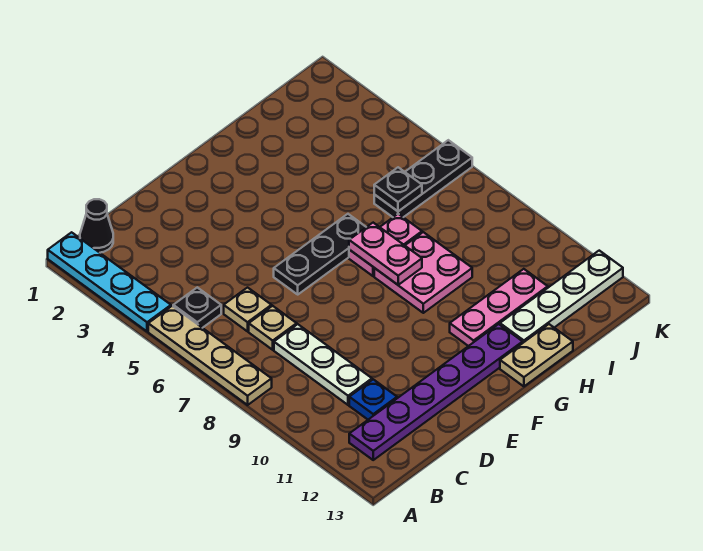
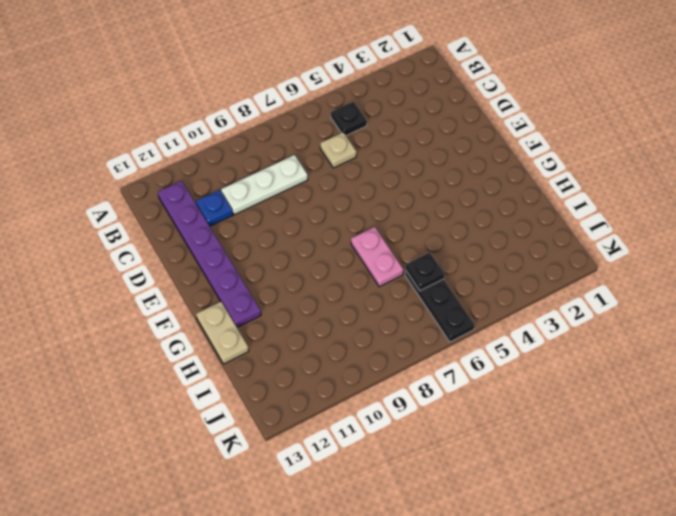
none -> cyan plate A1:A4 level 1
none -> tan plate A5:A8 level 1
none -> black cone B1 level 1

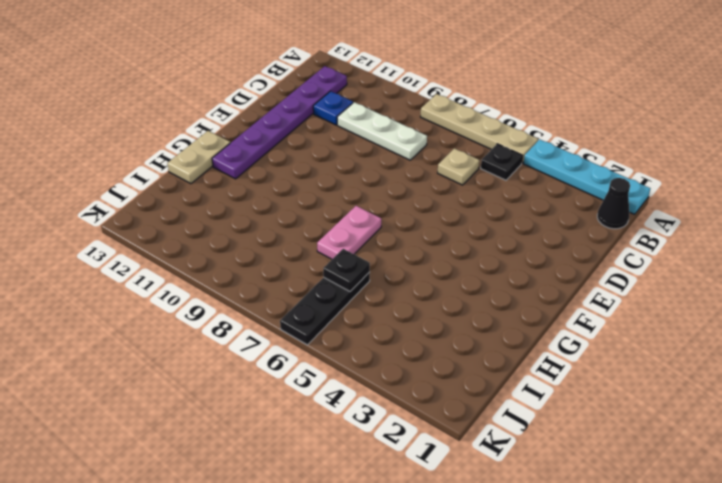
none -> tan plate C7 level 1
none -> black plate E6:G6 level 1
none -> pink plate G8:H9 level 1

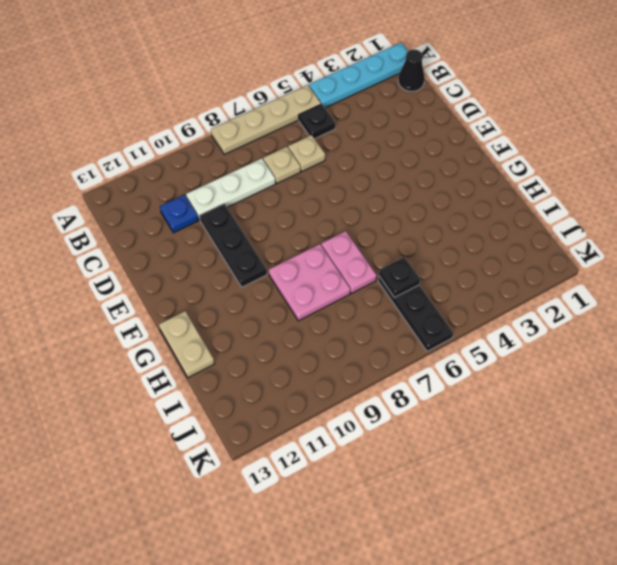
black plate D10:F10 level 1 -> black plate E6:G6 level 1
none -> purple plate B12:G12 level 1
none -> pink plate G11:I11 level 1
none -> white plate H12:K12 level 1

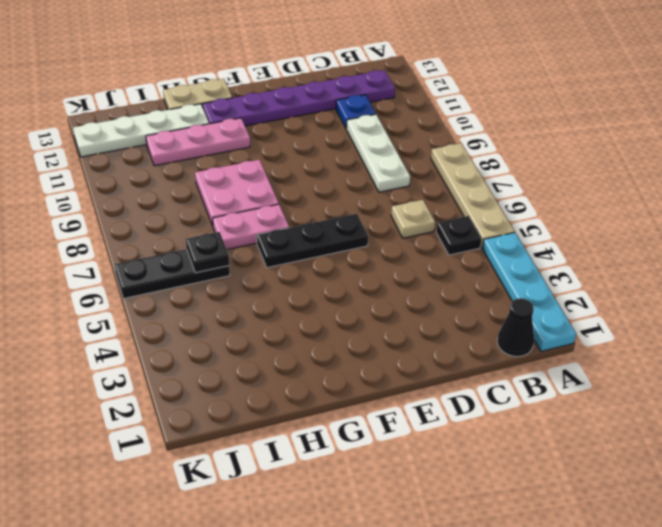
none -> tan plate C7 level 1
none -> pink plate G7:G8 level 2

